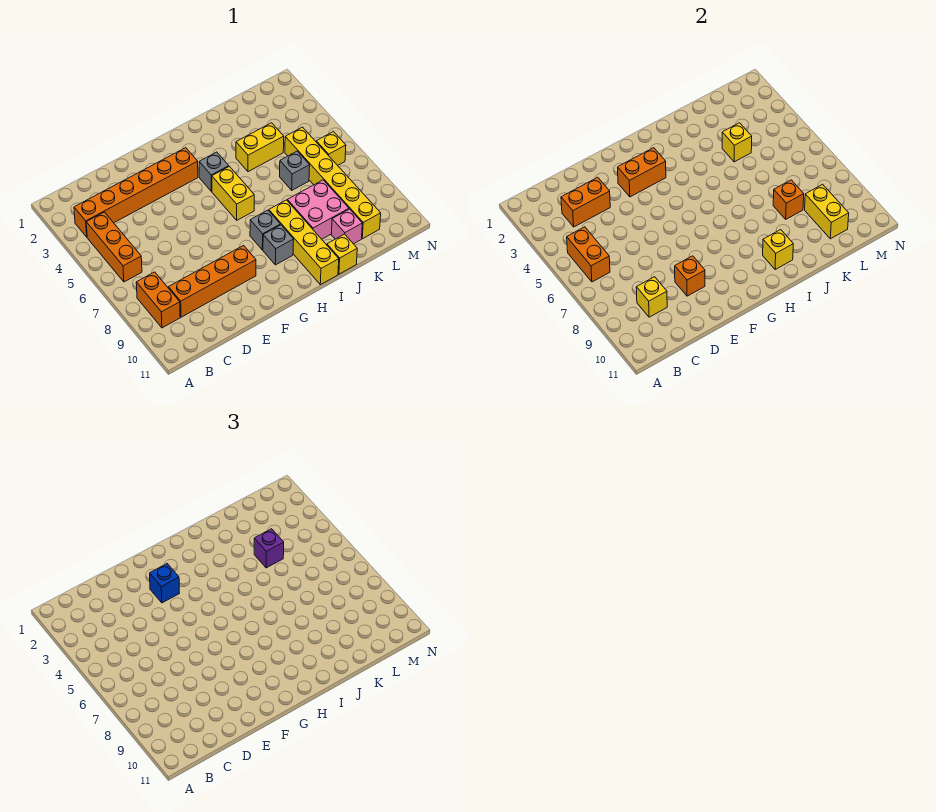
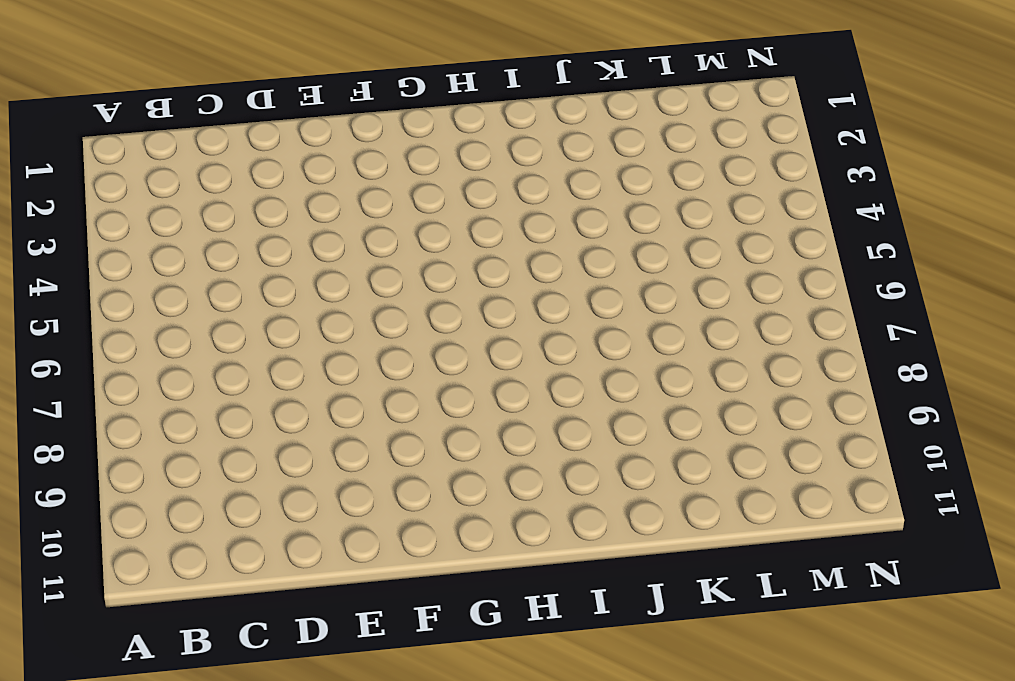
none -> orange brick B3:G3 level 1
none -> orange brick B4:B6 level 1
none -> orange brick B8:B9 level 1

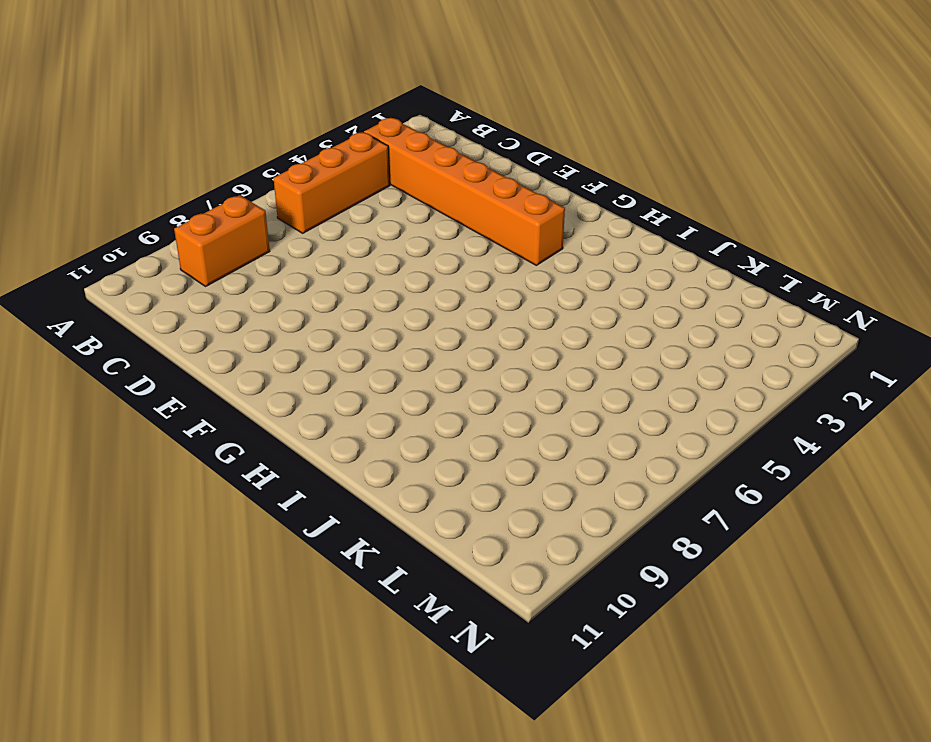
none -> orange brick C9:F9 level 1
none -> grey brick H4 level 1
none -> yellow brick H5:H6 level 1

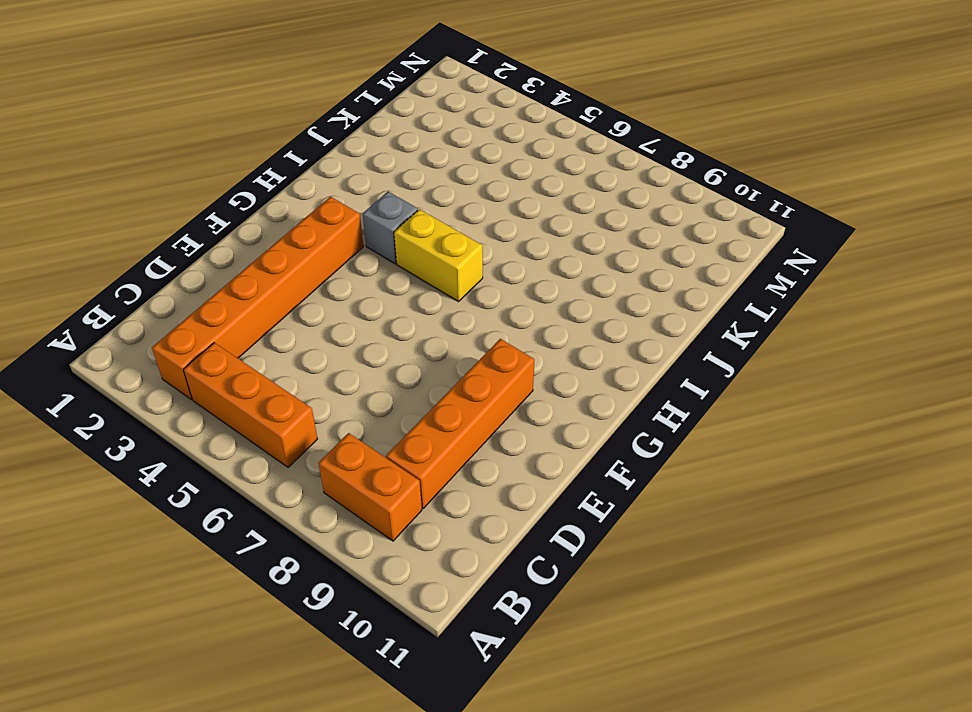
none -> grey brick H8 level 1
none -> grey brick H9 level 1
none -> yellow brick I8:I11 level 1

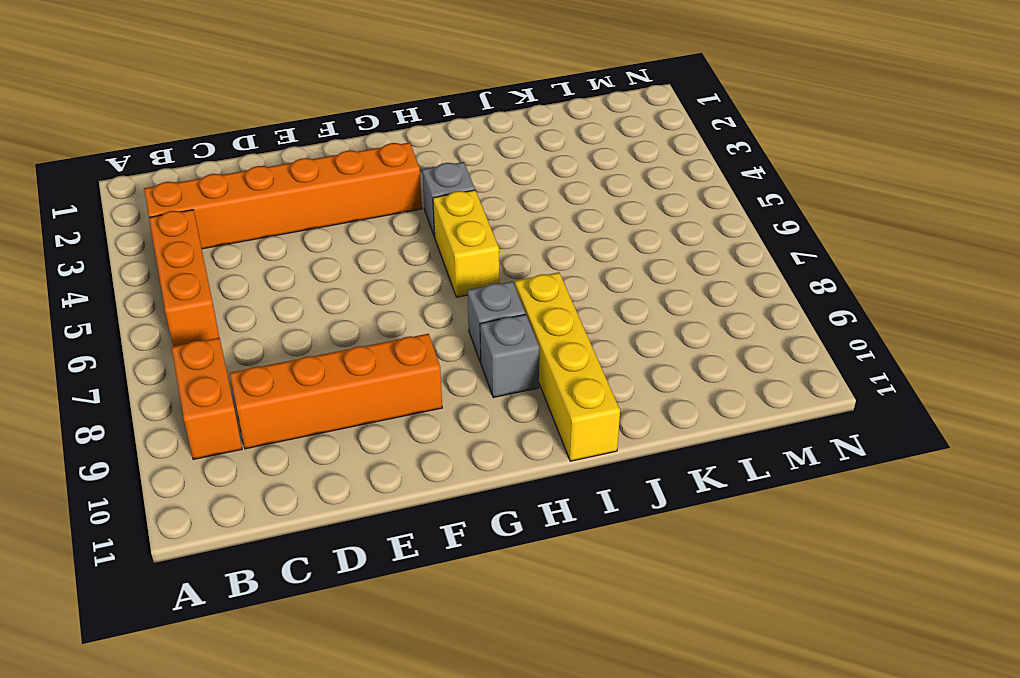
none -> yellow brick J4:K4 level 1
none -> pink brick J8:K9 level 1
none -> yellow brick J11 level 1

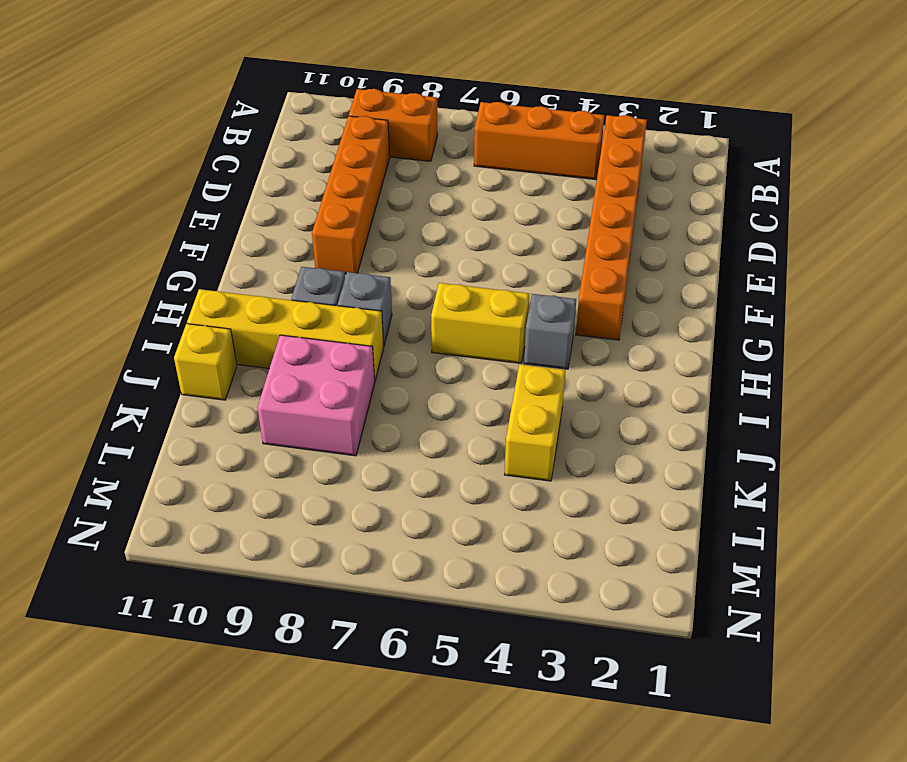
none -> grey brick K6 level 1
none -> pink brick K10 level 1
none -> yellow brick L5:L10 level 1

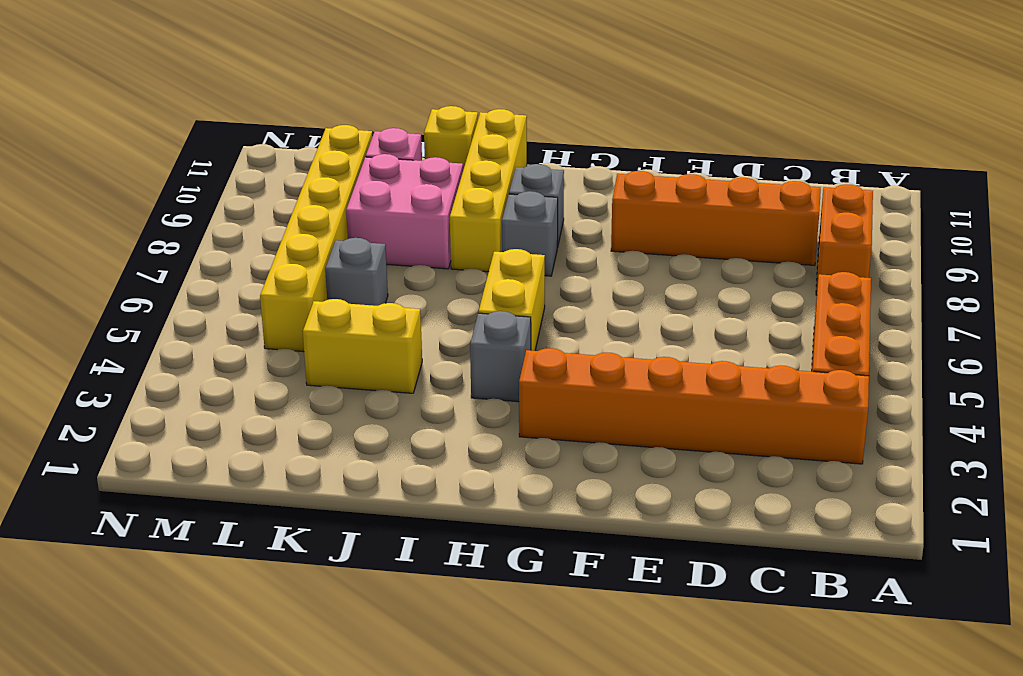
none -> yellow brick M6 level 1
none -> orange brick B5:B6 level 2
none -> orange brick C3:D3 level 2

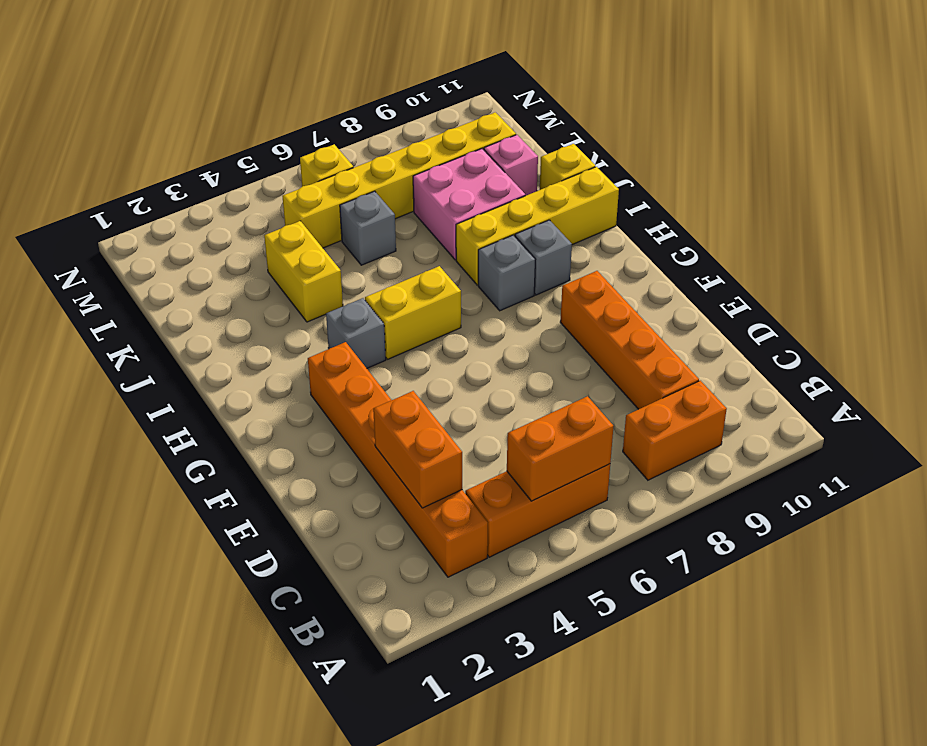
none -> yellow brick C9 level 2
none -> orange brick E9 level 2
none -> orange brick F3:G3 level 2

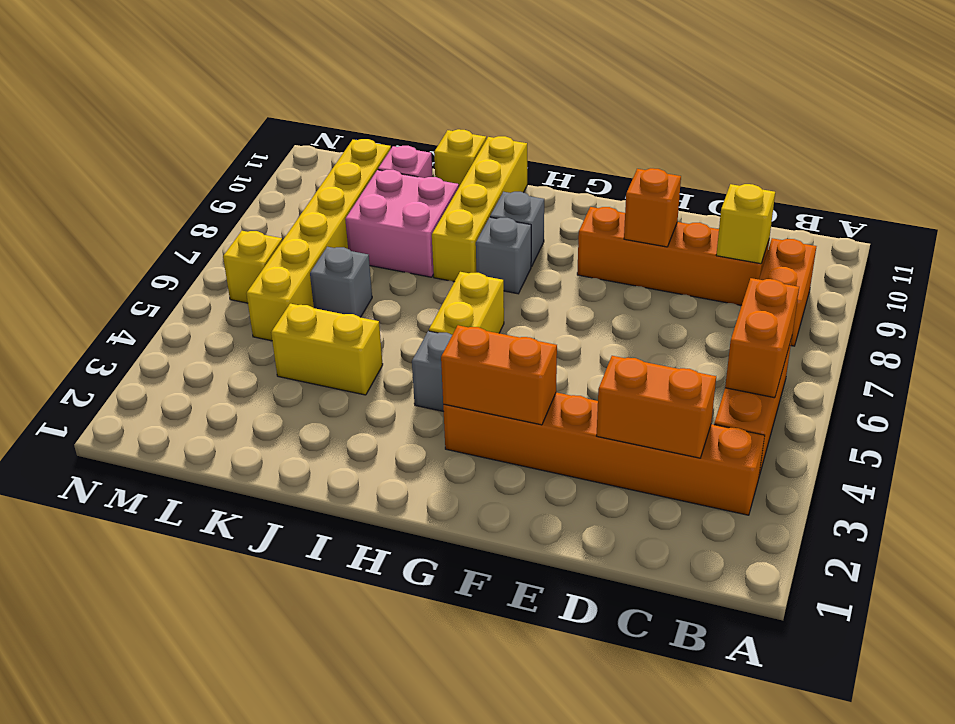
none -> yellow brick I10 level 2
none -> yellow brick K4 level 2
none -> orange brick K8 level 2

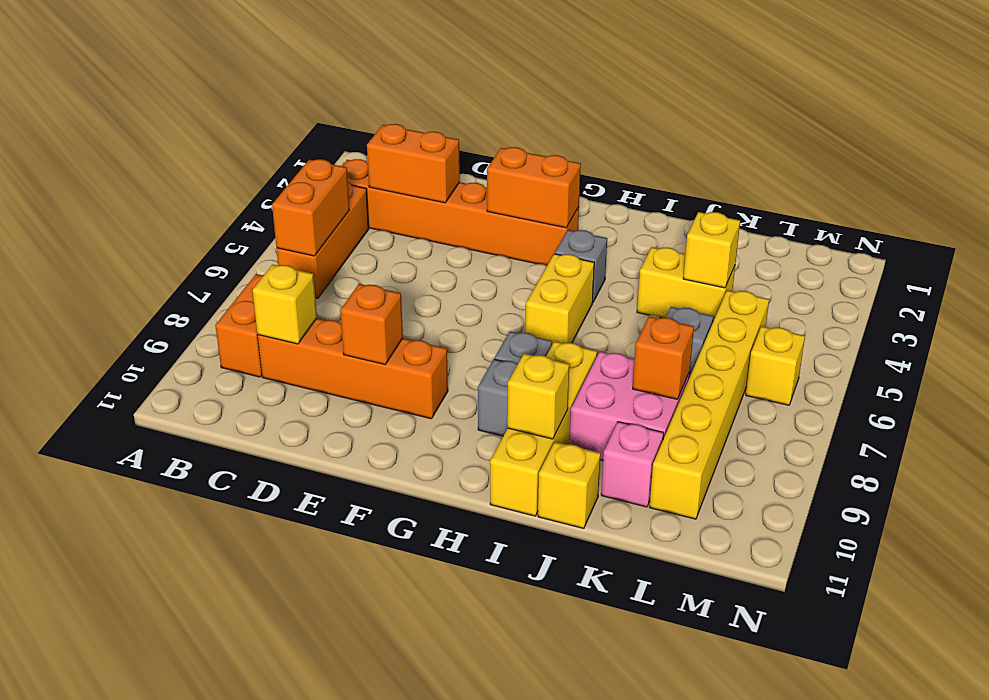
none -> yellow brick L9:L10 level 2
none -> blue brick F3 level 3
none -> purple brick K4 level 3

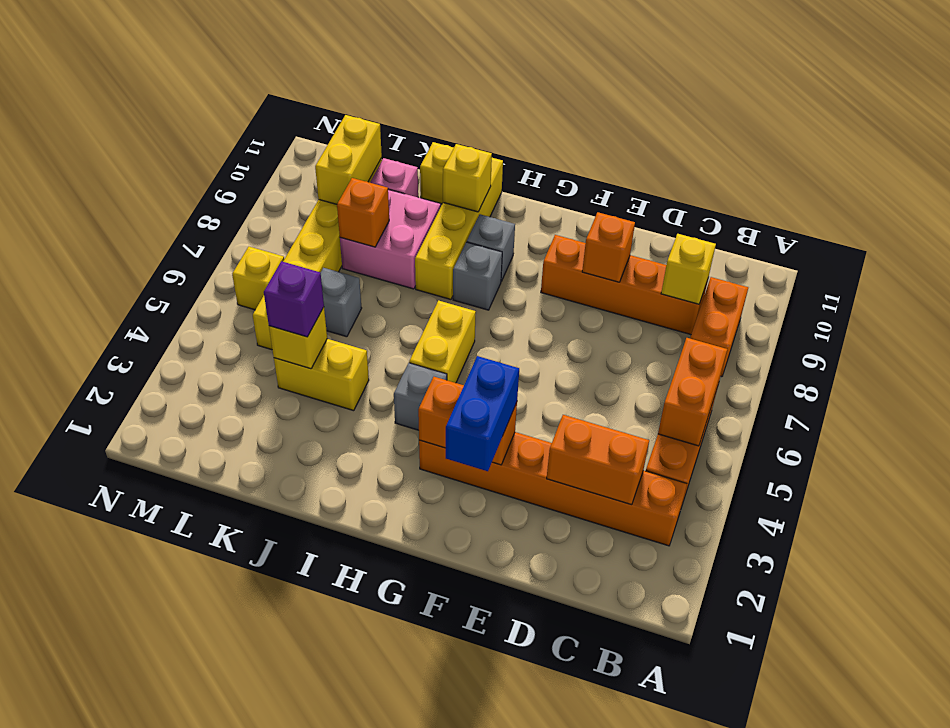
blue brick F2:F3 level 3 -> blue brick F3 level 3

